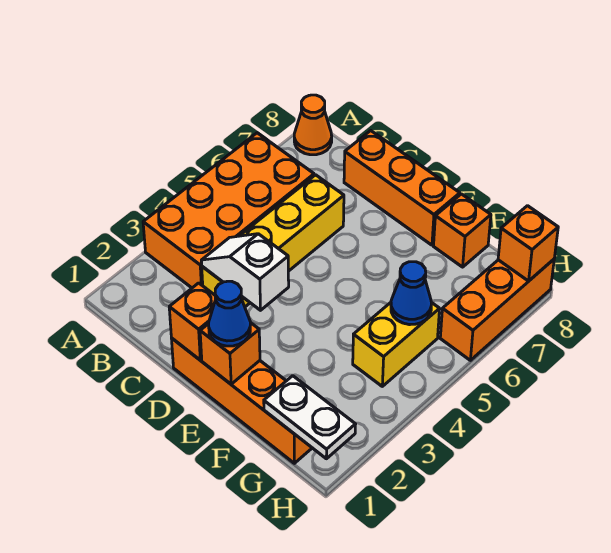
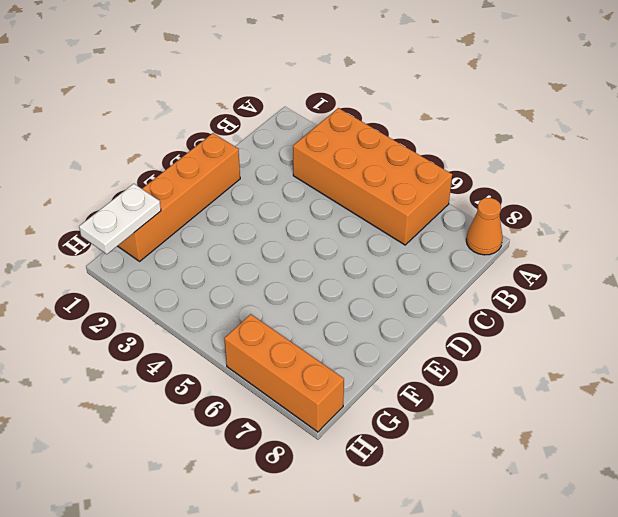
none -> yellow brick C3:C6 level 1
none -> orange brick C8:E8 level 1
none -> orange brick F8 level 1

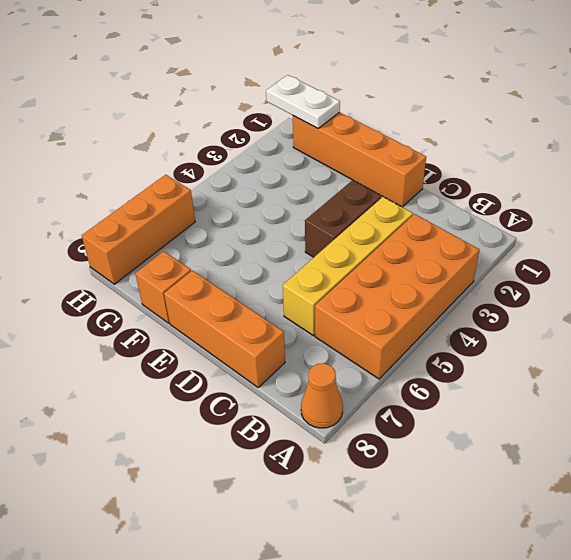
brown brick D3:D4 level 1 -> none
none -> yellow brick G4:G5 level 1
none -> white slope C3:D3 level 2 top D
none -> orange brick D1 level 2

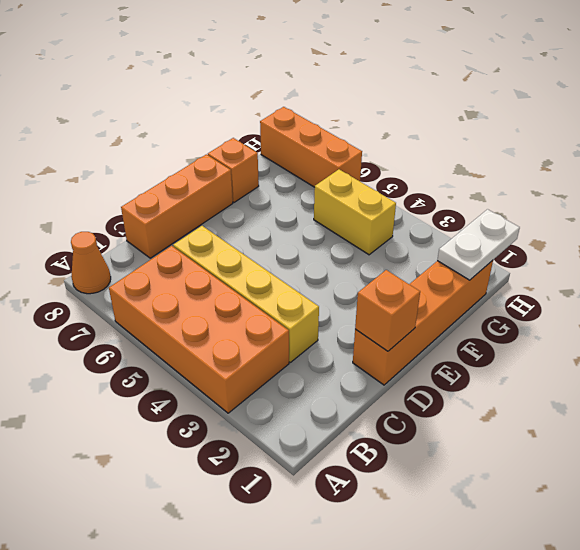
none -> white slope C3:D3 level 2 top D
none -> orange brick E1 level 2
none -> blue cone G5 level 2

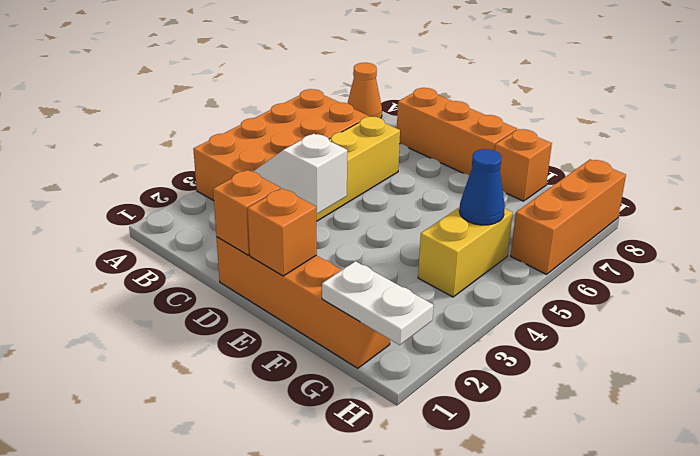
none -> orange brick H8 level 2
none -> blue cone E1 level 3

